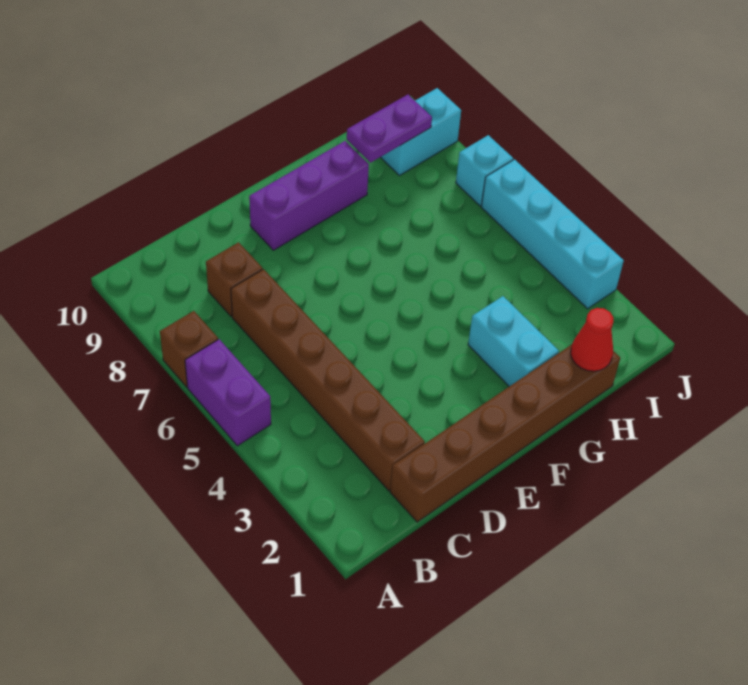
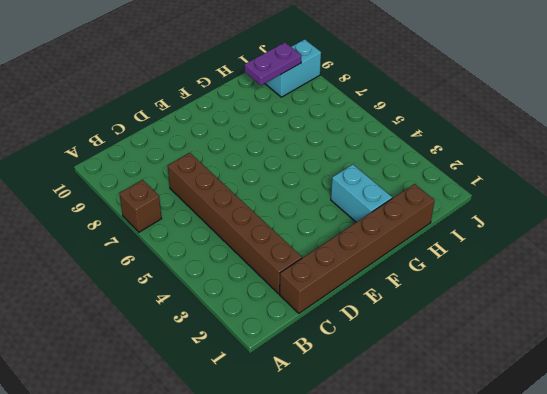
none -> purple brick A5:A6 level 1
none -> brown brick C8 level 1
none -> purple brick E9:G9 level 1

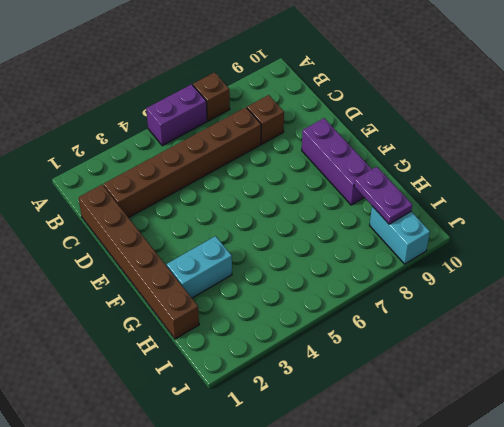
none -> cyan brick J3:J6 level 1
none -> cyan brick J7 level 1
none -> red cone H1 level 2

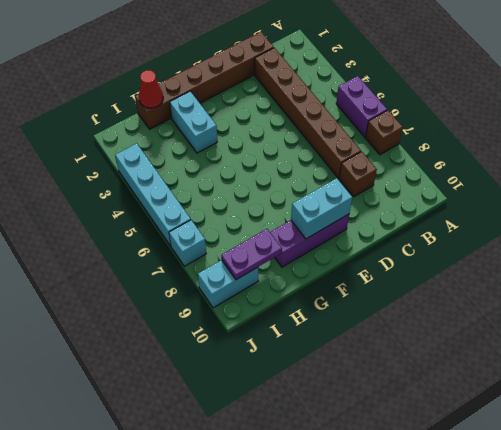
cyan brick E9:F9 level 2 -> none

